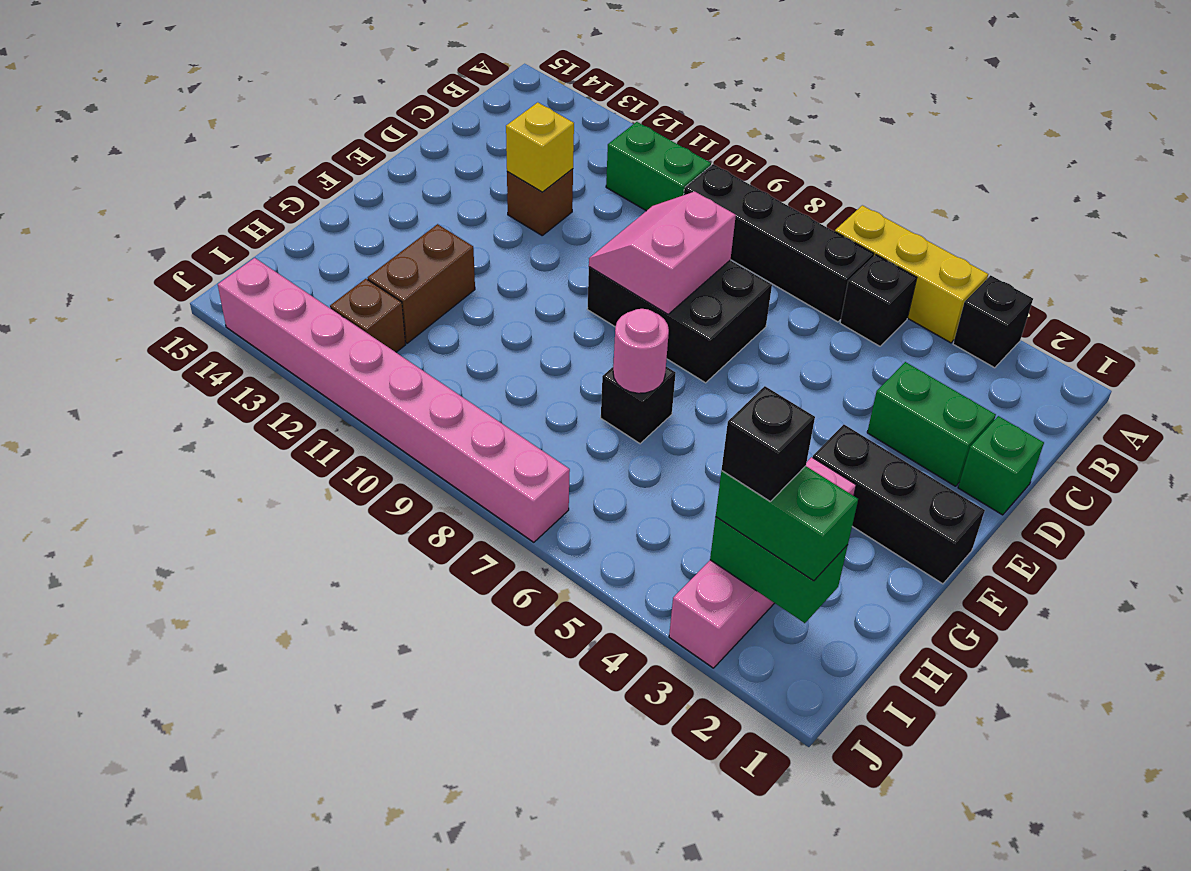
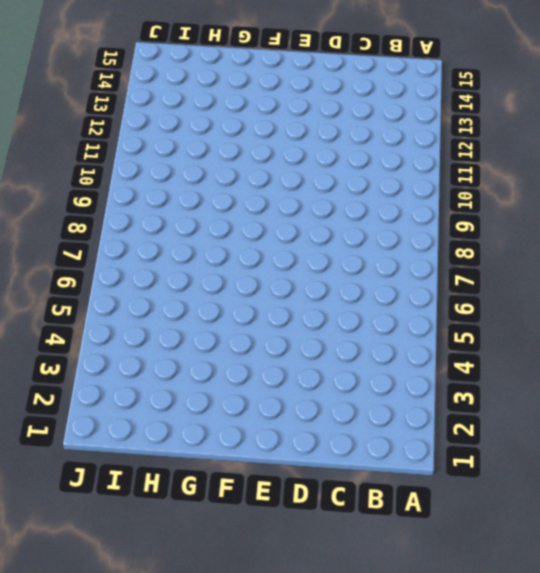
none -> black brick A3 level 1
none -> yellow brick A4:A6 level 1
none -> black brick B5 level 1

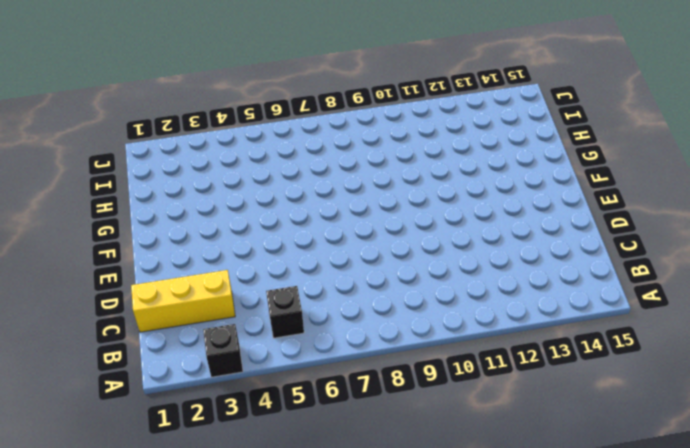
yellow brick C1:C3 level 1 -> yellow brick A4:A6 level 1
none -> black brick B6:B9 level 1
none -> green brick B10:B11 level 1
none -> green brick D1 level 1

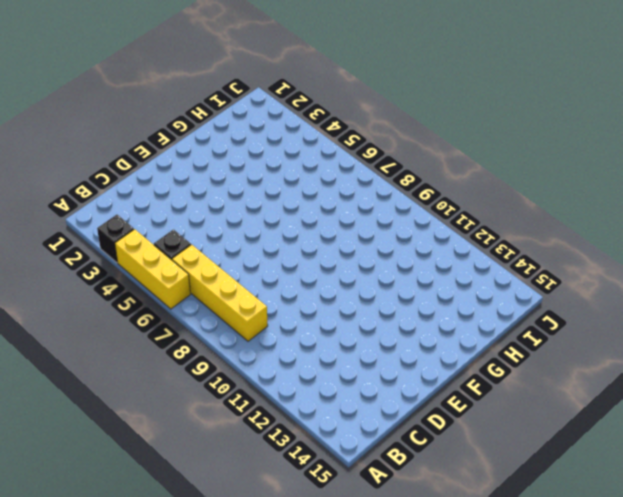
yellow brick B6:B9 level 1 -> black brick B6:B9 level 1
none -> green brick B10:B11 level 1
none -> green brick D1 level 1
none -> green brick D2:D3 level 1

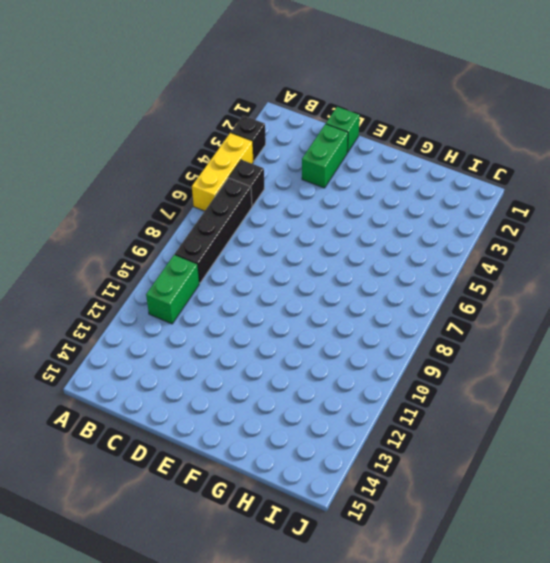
none -> black brick D7:E9 level 1
none -> brown brick D12 level 1
none -> black brick F1:F3 level 1

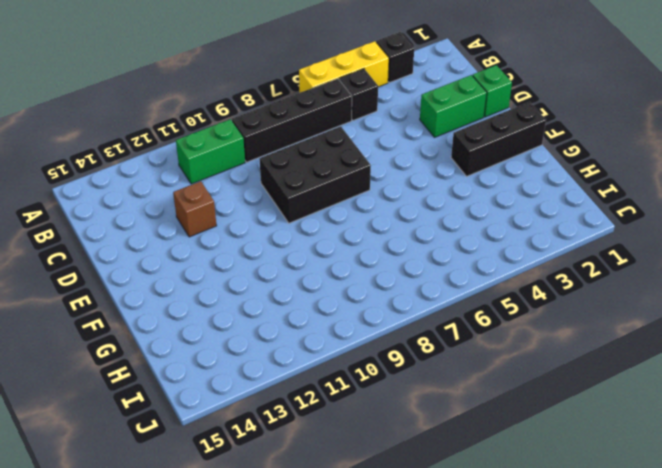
none -> pink brick G3:J3 level 1
none -> black brick G7 level 1
none -> brown brick G12:H12 level 1

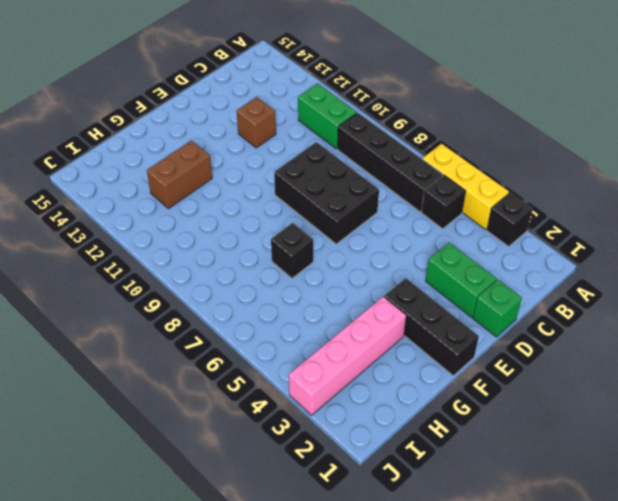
none -> brown brick I12 level 1
none -> pink brick J7:J14 level 1
none -> pink slope D8:E9 level 2 top 8

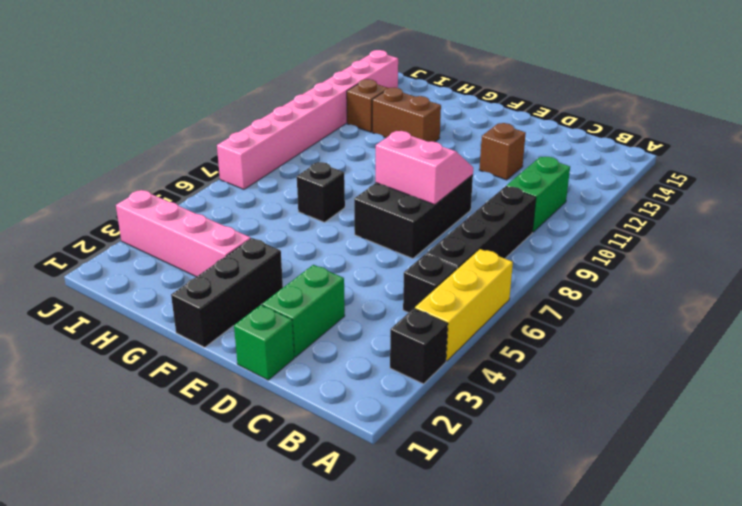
none -> yellow brick D12 level 2
none -> pink round brick G7 level 2
none -> green brick I2:I3 level 2

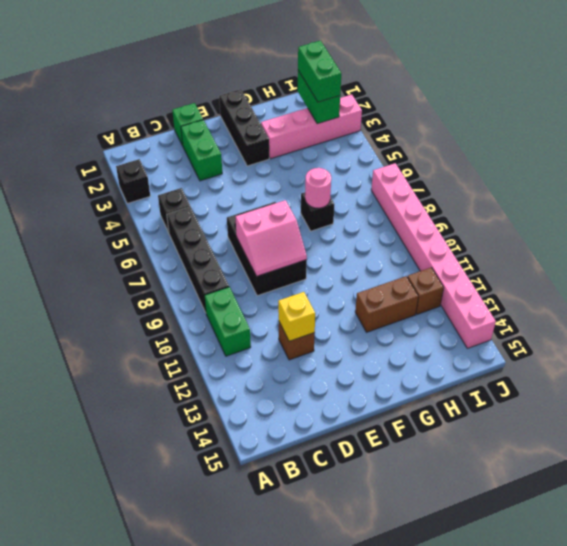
none -> yellow brick A4:A6 level 1
none -> black brick I3 level 4

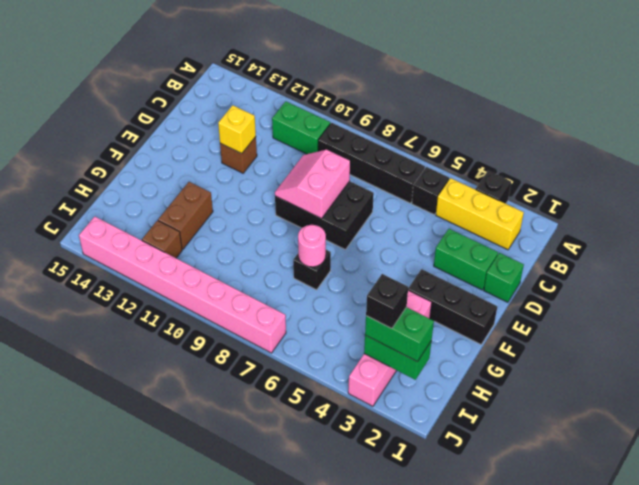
yellow brick B2:B4 level 1 -> yellow brick A4:A6 level 1

